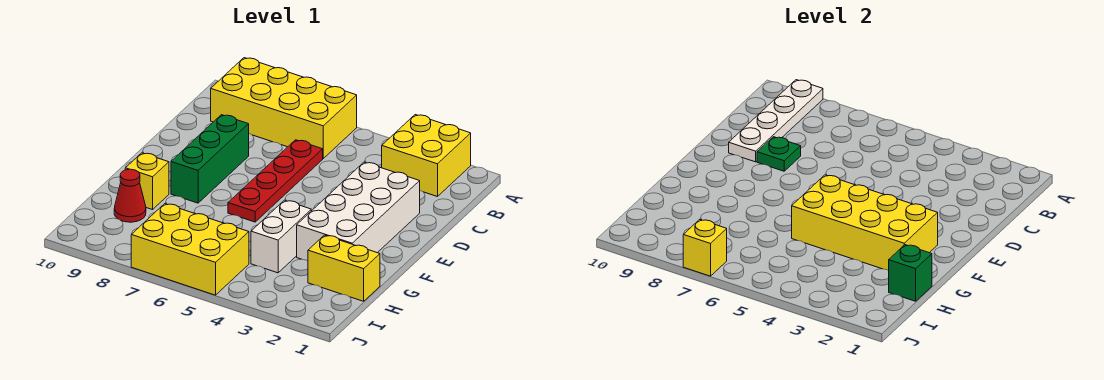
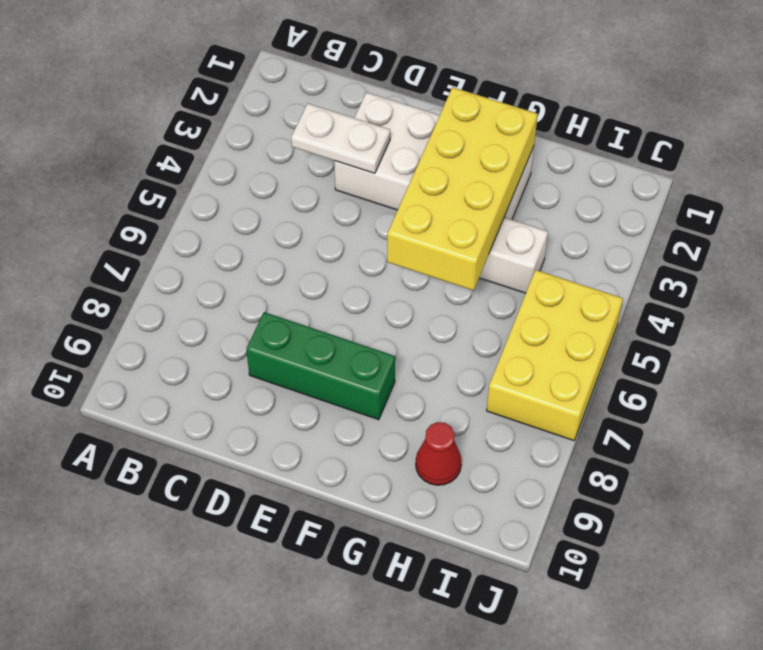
white plate C3:D3 level 2 -> none
none -> yellow brick A2:B3 level 1
none -> yellow brick A6:B9 level 1
none -> red plate C6:F6 level 1

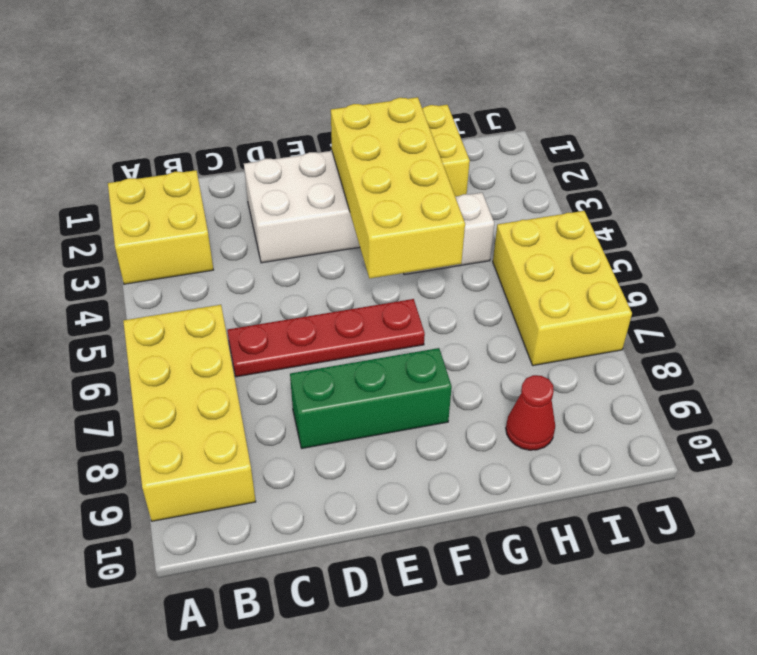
none -> yellow brick G9 level 1
none -> white plate A9:D9 level 2
none -> green plate D8 level 2

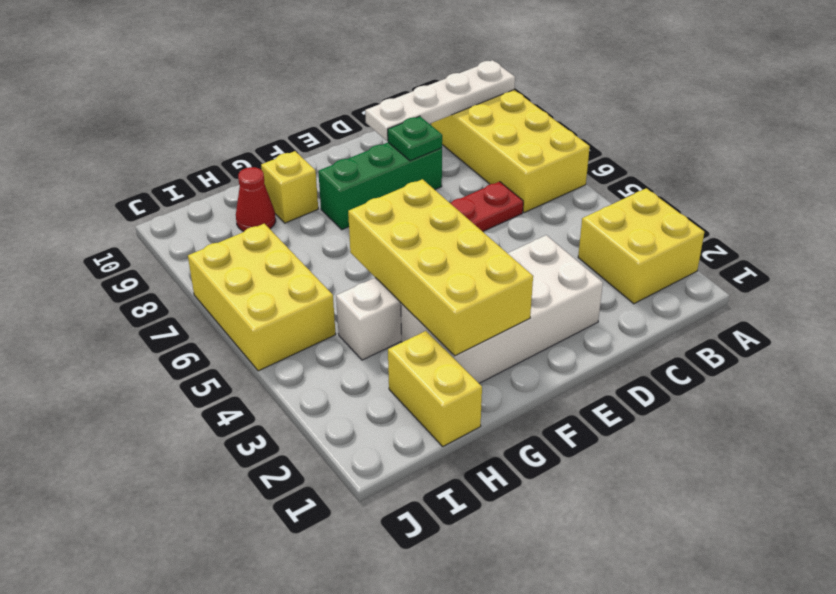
none -> green brick H1 level 2
none -> yellow brick J7 level 2

